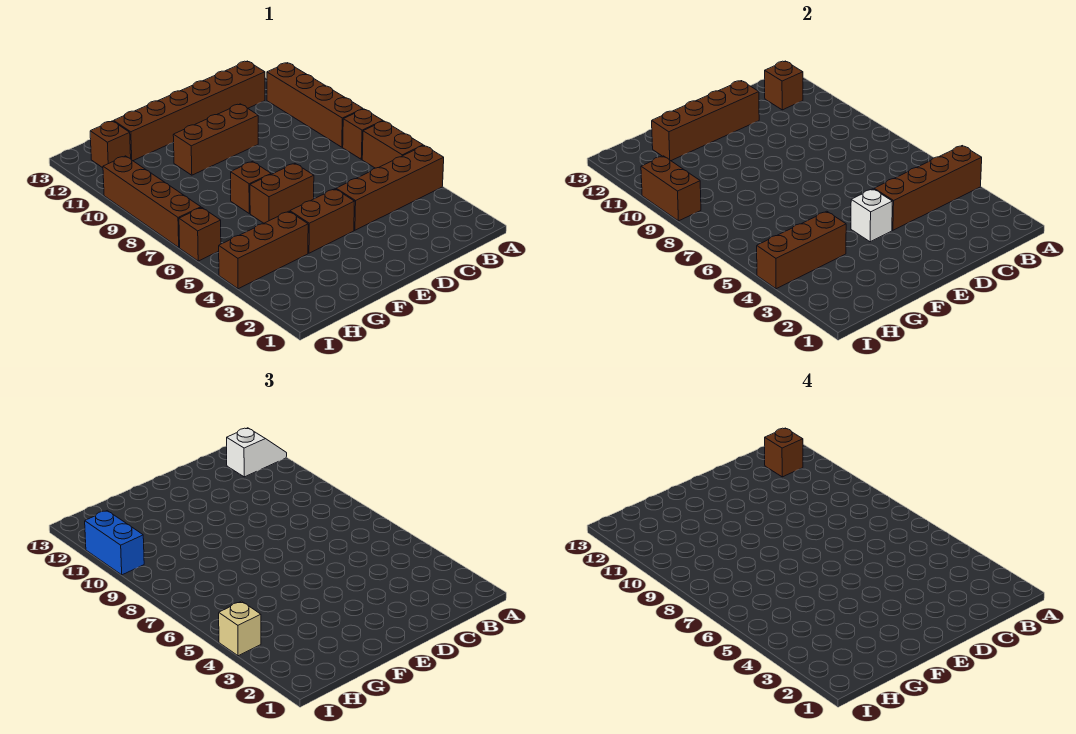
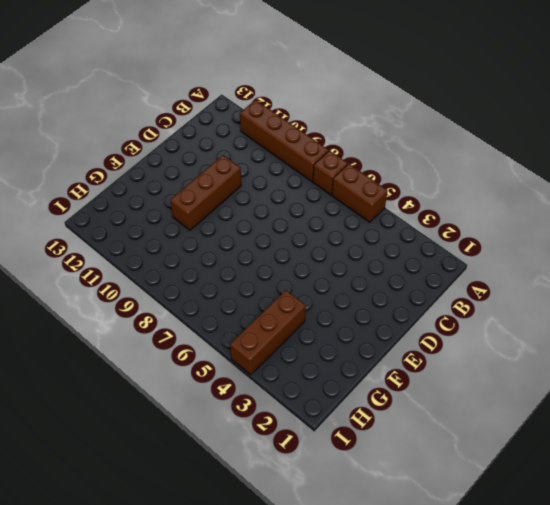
none -> brown brick A4:D4 level 1
none -> brown brick B12:G12 level 1
none -> brown brick E4:F4 level 1

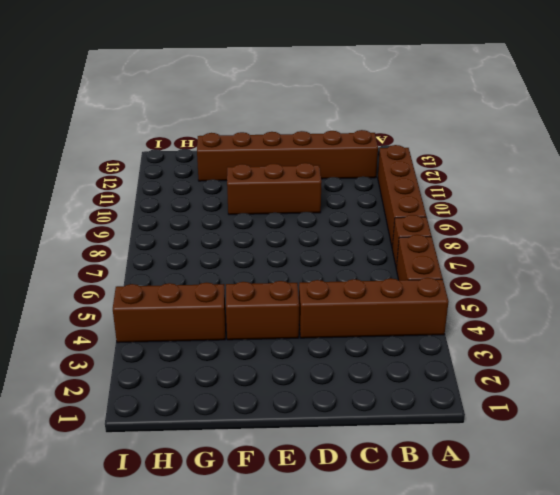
none -> brown brick E6:F6 level 1
none -> brown brick F7 level 1
none -> brown brick H12 level 1

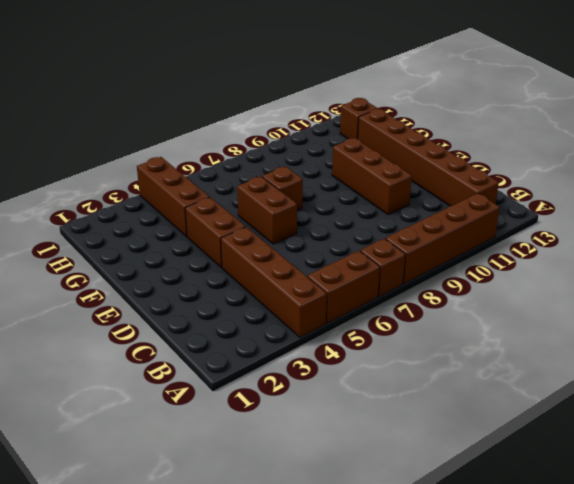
none -> brown brick I6 level 1
none -> brown brick I7:I10 level 1
none -> brown brick A4:D4 level 2

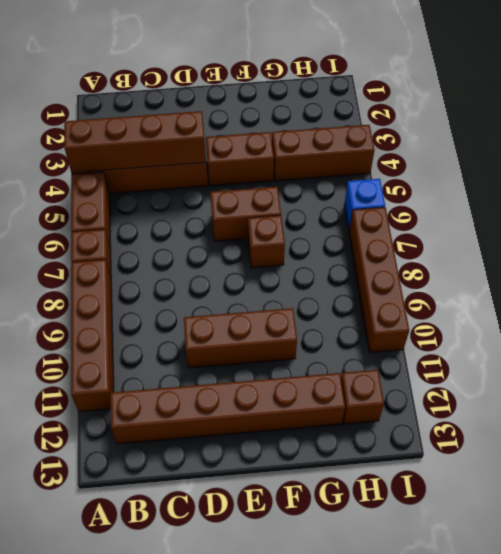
blue brick I6 level 1 -> brown brick I6 level 1
none -> brown brick B12 level 2
none -> brown brick D12:G12 level 2
none -> white brick E4 level 2

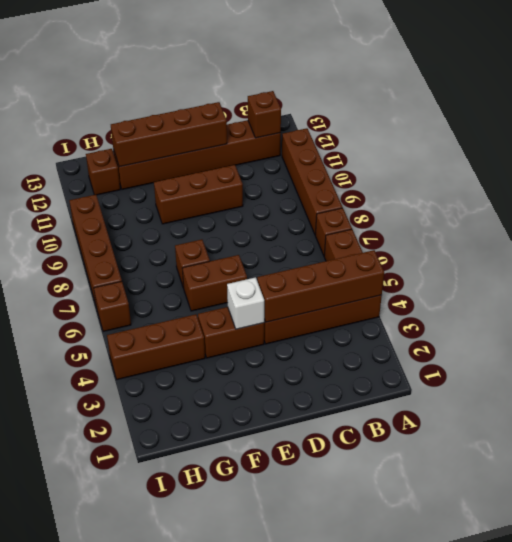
none -> brown brick G4:I4 level 2
none -> brown brick I9:I10 level 2
none -> white slope A12:B12 level 3 top B

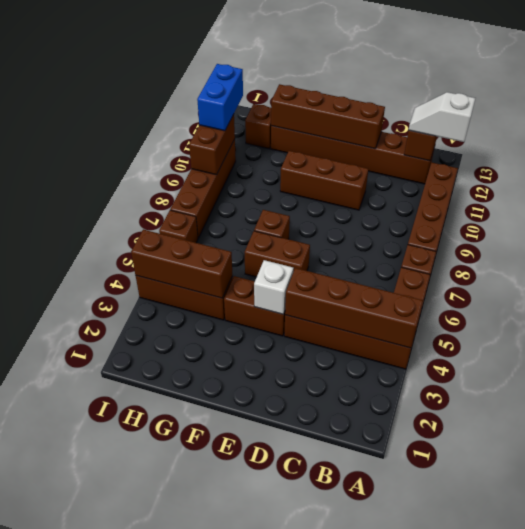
white slope A12:B12 level 3 top A -> white slope A12:B12 level 3 top B
none -> tan brick I4 level 3
none -> brown brick B12 level 4

